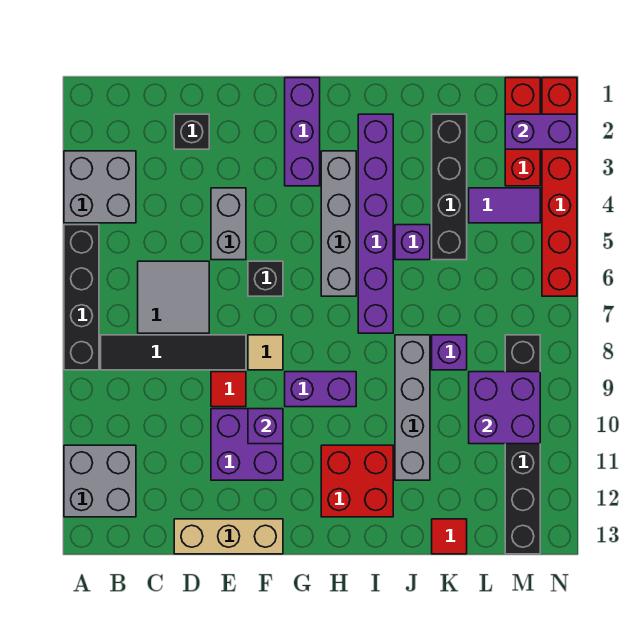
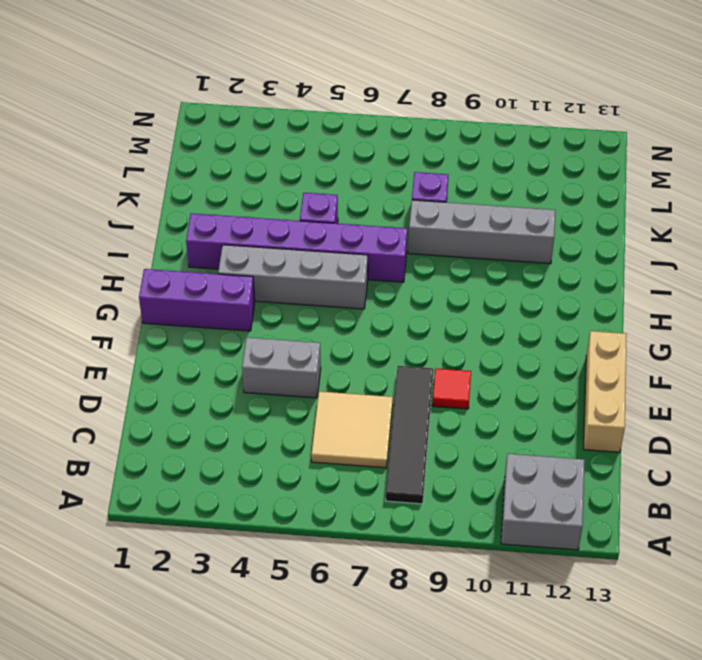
tan tile C6:D7 level 1 -> grey tile C6:D7 level 1
none -> grey brick A3:B4 level 1
none -> black brick A5:A8 level 1
none -> black brick D2 level 1

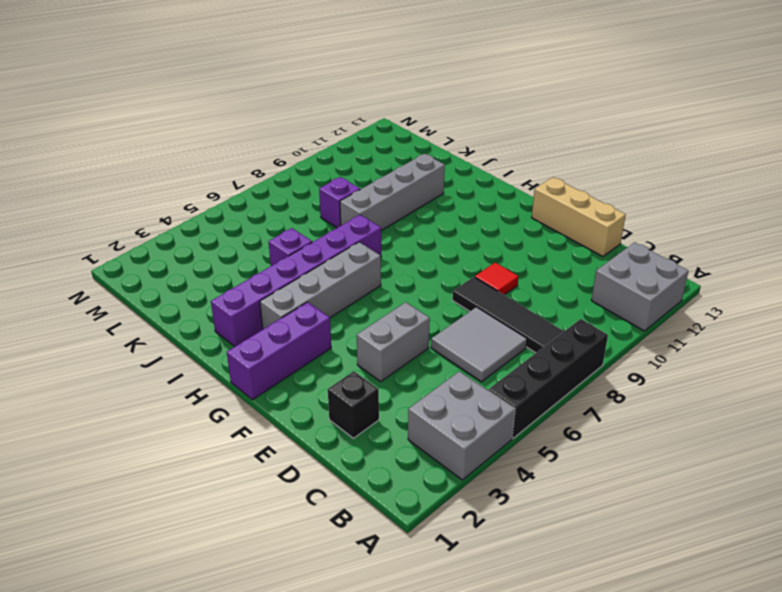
none -> purple brick E10:F11 level 1
none -> black brick F6 level 1
none -> tan tile F8 level 1

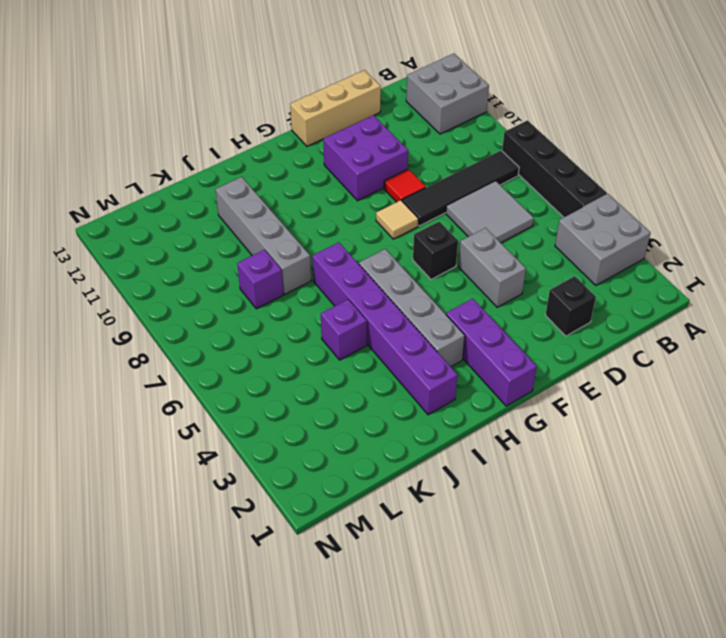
none -> purple brick G9:H9 level 1
none -> red brick H11:I12 level 1
none -> black brick K2:K5 level 1

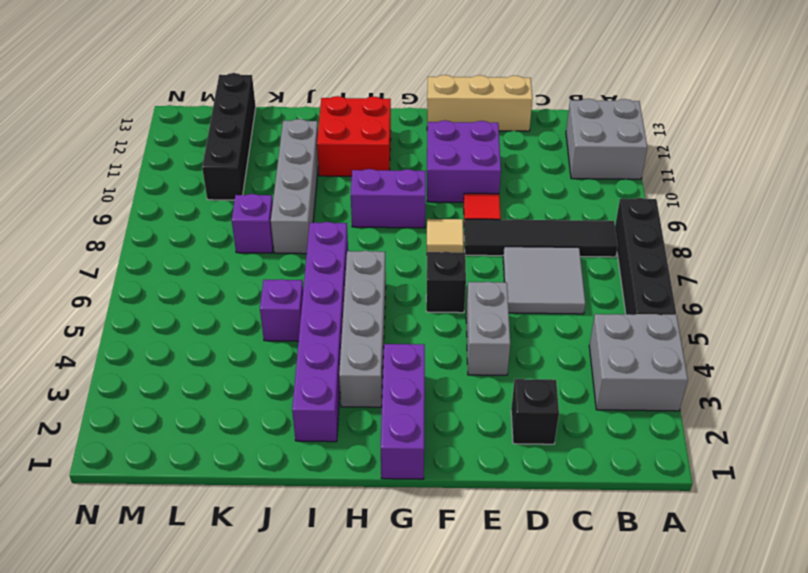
black brick L10:L13 level 1 -> black brick K2:K5 level 1
none -> red tile K13 level 1
none -> purple tile L4:M4 level 1
none -> red brick M1:M3 level 1

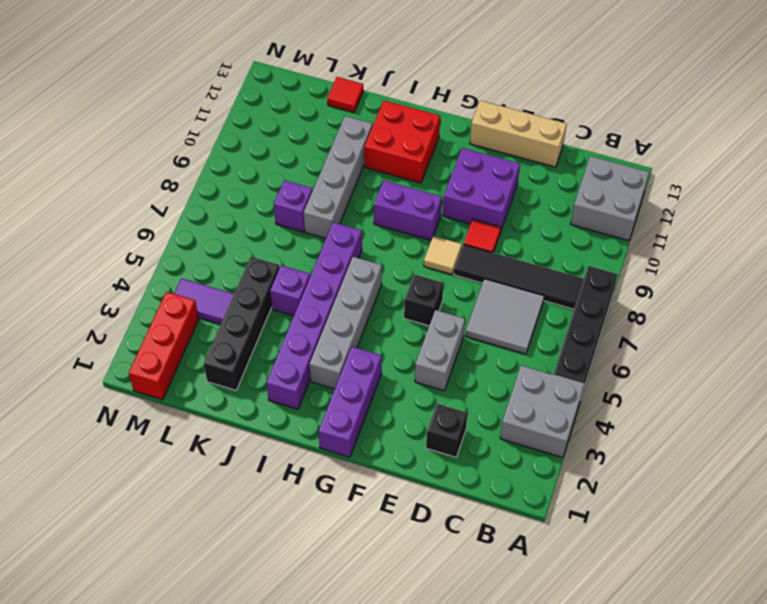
none -> black brick M8:M13 level 1
none -> red brick N1:N6 level 1
none -> purple brick F10 level 2

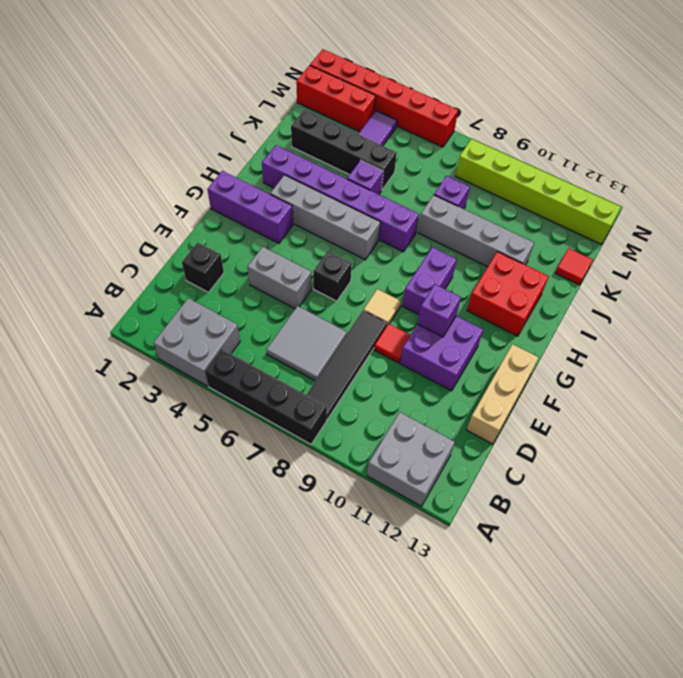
lime brick M8:M13 level 1 -> black brick M8:M13 level 1
none -> purple brick L9:M10 level 2
none -> purple brick M2:N2 level 2

